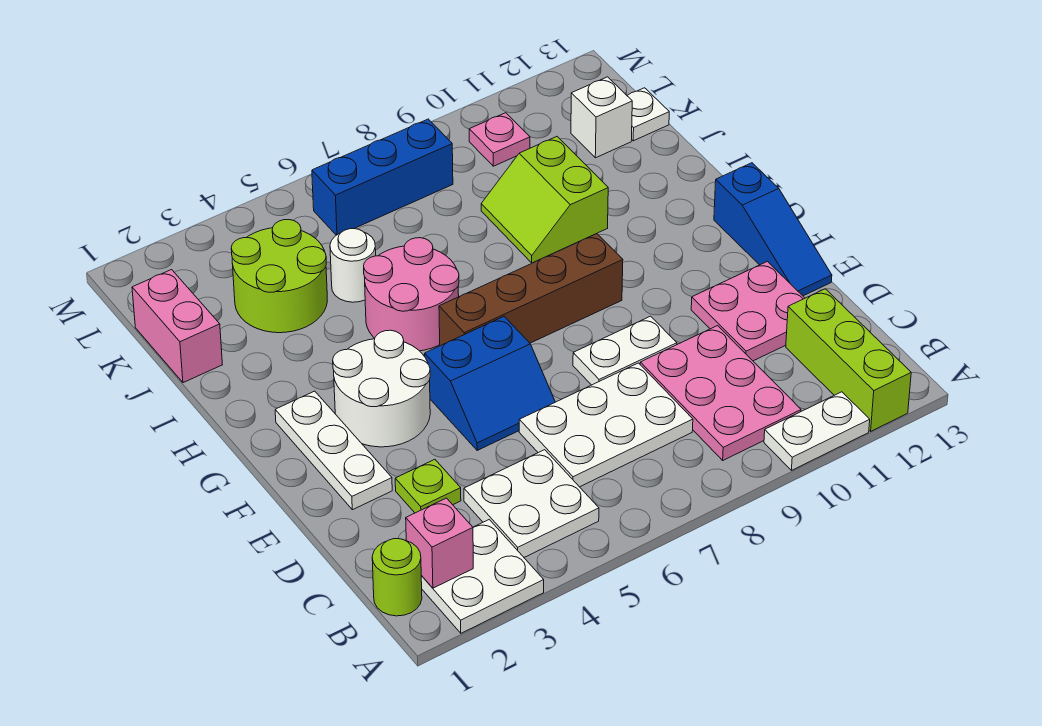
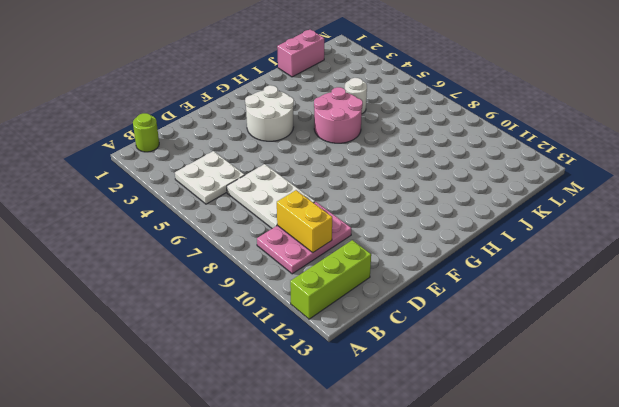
yellow brick C9:C10 level 2 -> none
none -> white plate A2:B3 level 1
none -> white plate A10:A11 level 1
none -> lime plate D3 level 1

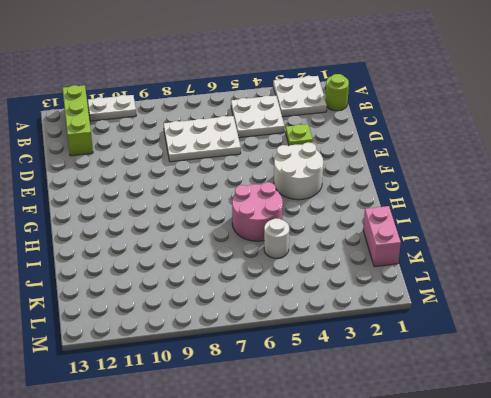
none -> pink plate B9:D10 level 1
none -> pink plate D11:E12 level 1
none -> white plate E2:G2 level 1

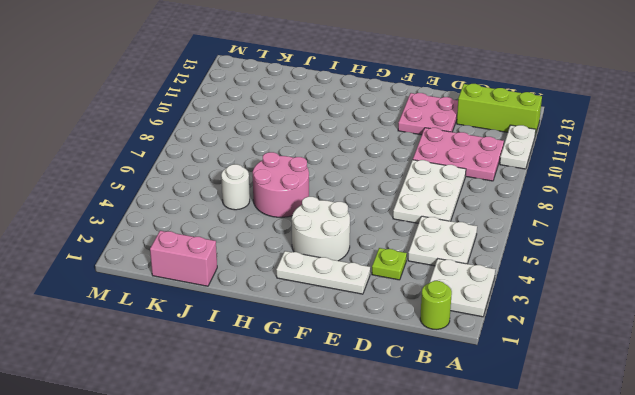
none -> blue slope E5:F6 level 1 top F
none -> white plate E8:E9 level 1
none -> blue slope E13:G13 level 1 top G

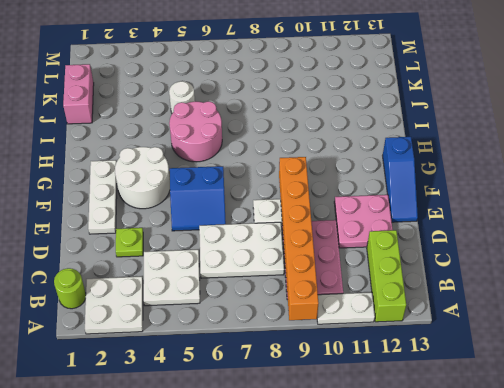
orange brick A9:F9 level 2 -> none
none -> brown brick G6:G9 level 1
none -> lime slope I9:J10 level 1 top 10
none -> lime round brick J3:K4 level 1

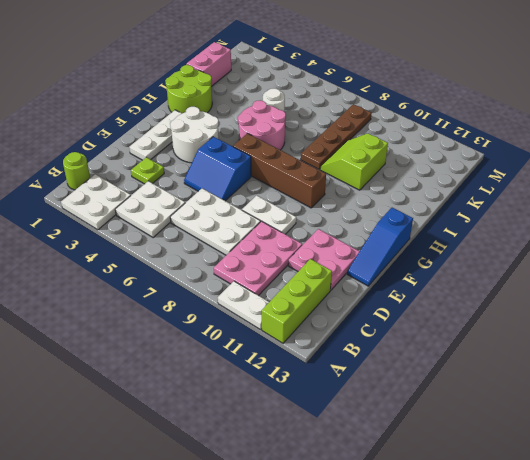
lime round brick H1:I2 level 1 -> lime round brick J3:K4 level 1
brown plate I8:L8 level 1 -> blue brick L6:L8 level 1
none -> white brick K12 level 1
none -> white plate K13 level 1
none -> pink plate L10 level 1

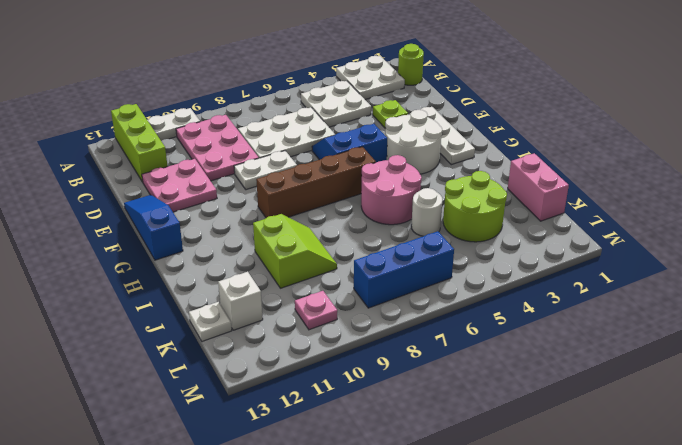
none -> pink brick B2 level 2

